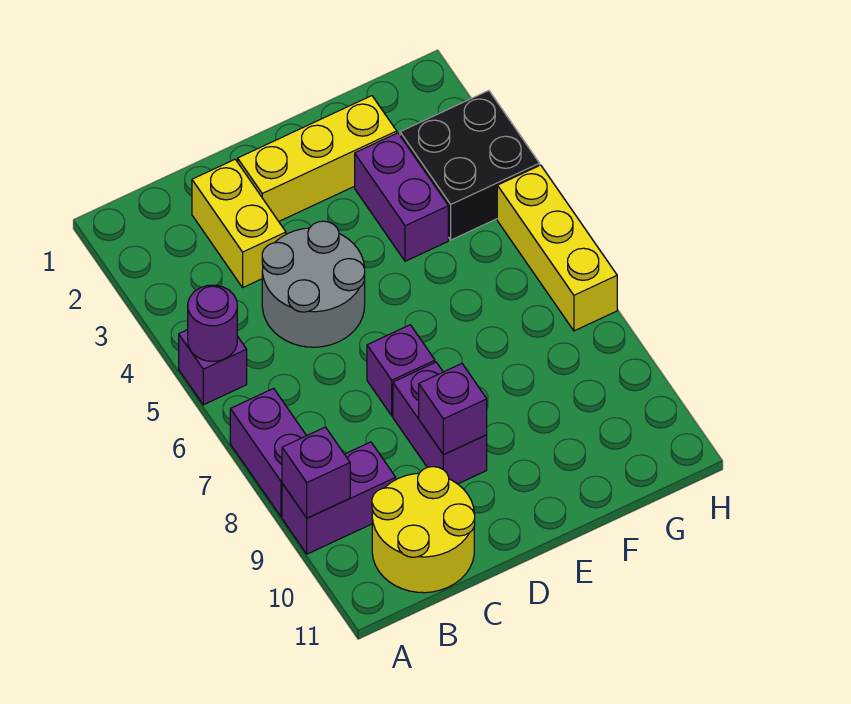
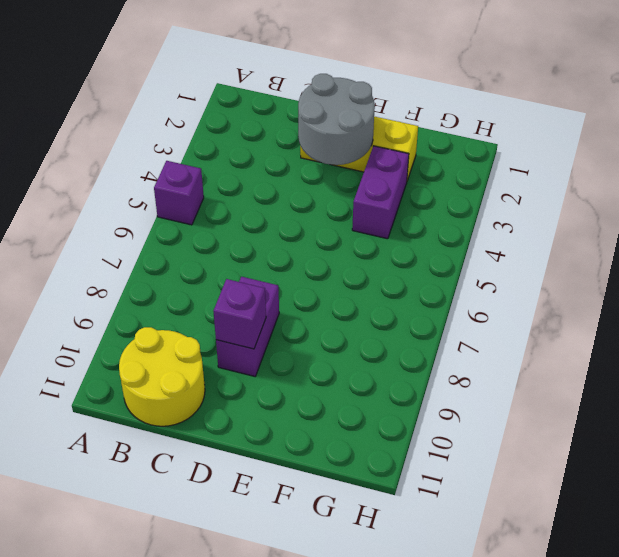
grey round brick D2:E3 level 2 -> grey round brick C4:D5 level 1
none -> purple brick A7:A8 level 1
none -> purple brick A9:B9 level 1
none -> yellow brick C2:C3 level 1

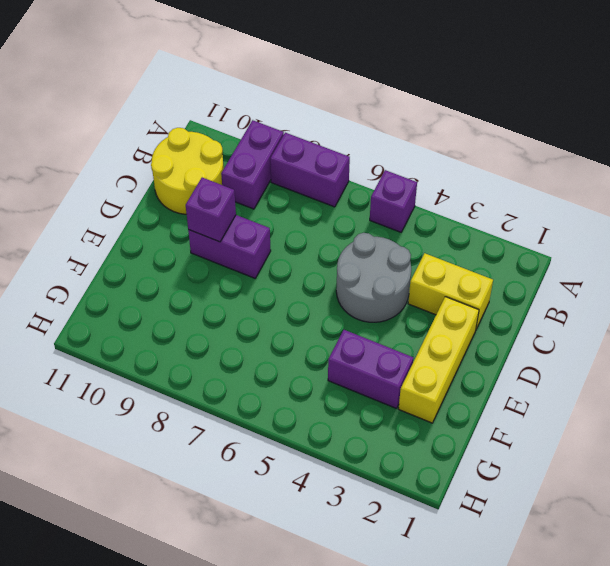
none -> purple brick D7 level 1
none -> black brick G3:H4 level 1
none -> yellow brick H5:H7 level 1

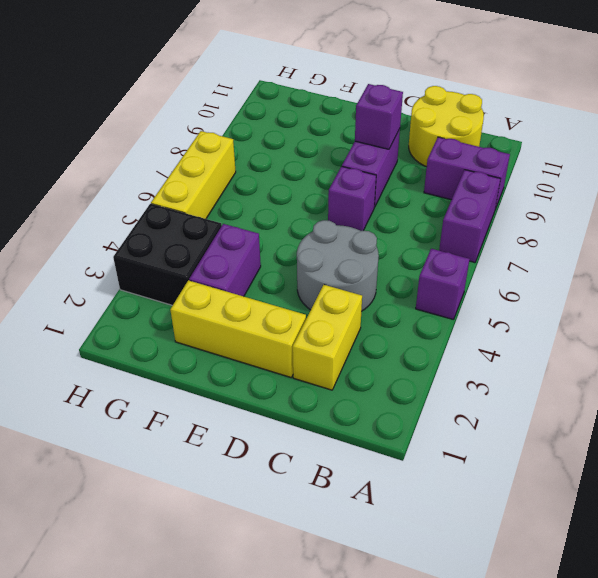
none -> purple round brick A5 level 2
none -> purple brick A9 level 2

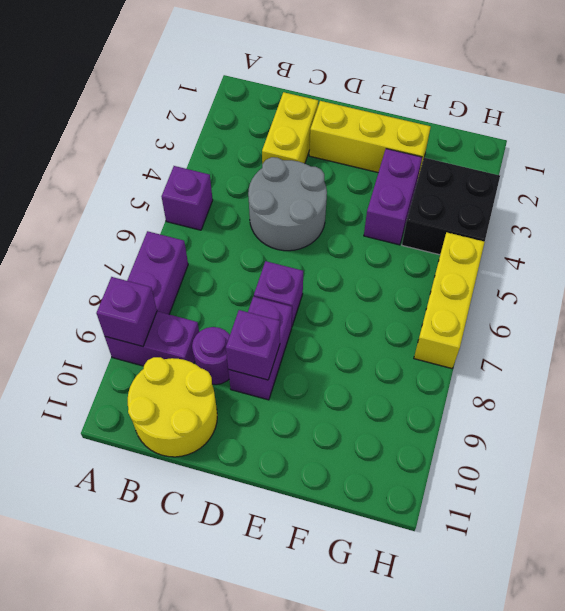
purple round brick C9 level 1 -> purple round brick A5 level 2

